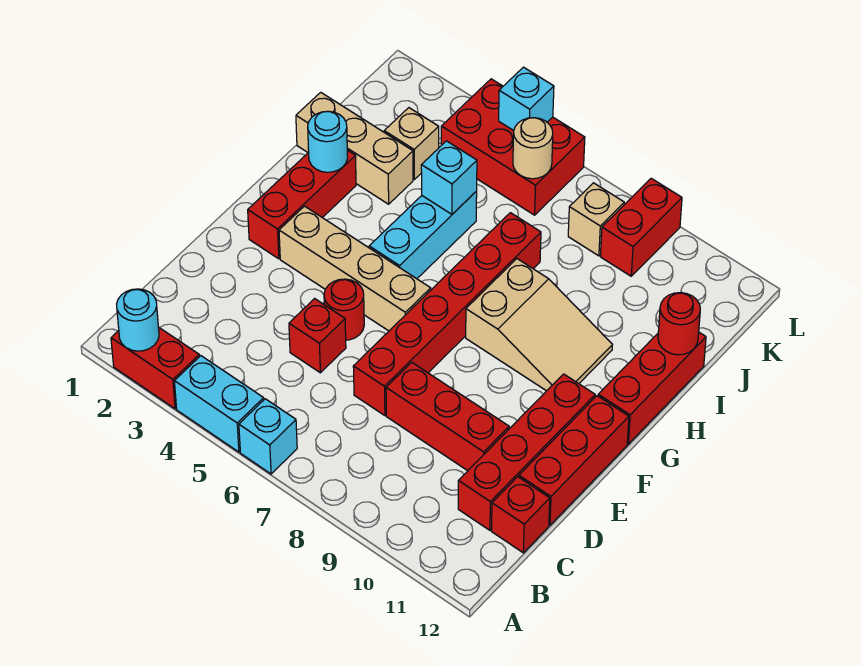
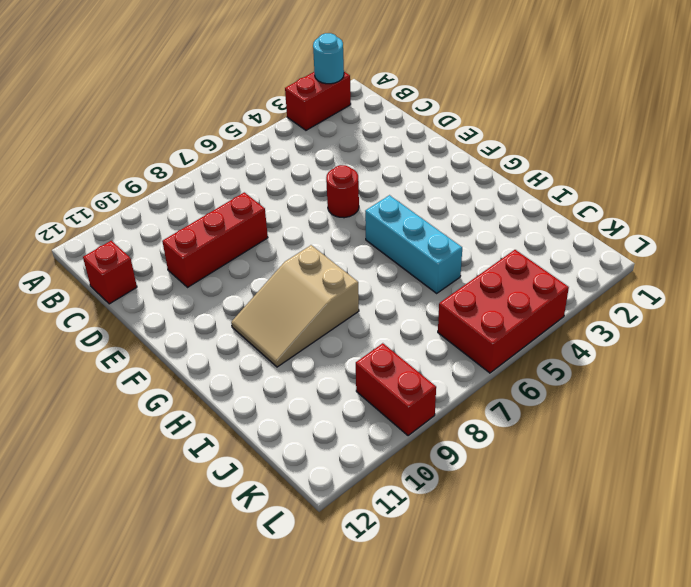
none -> cyan brick A4:A5 level 1
none -> cyan brick A6 level 1
none -> red brick C11:F11 level 1

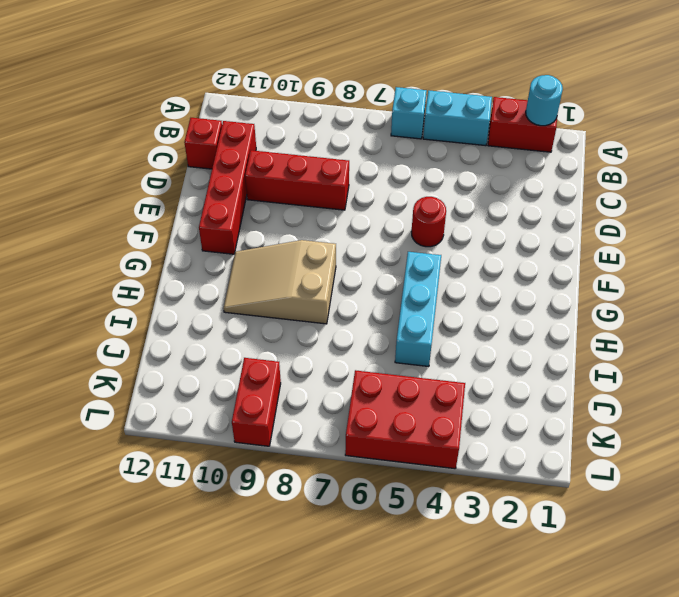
none -> red brick D5 level 1
none -> red brick D7:I7 level 1
none -> red brick D12:F12 level 1

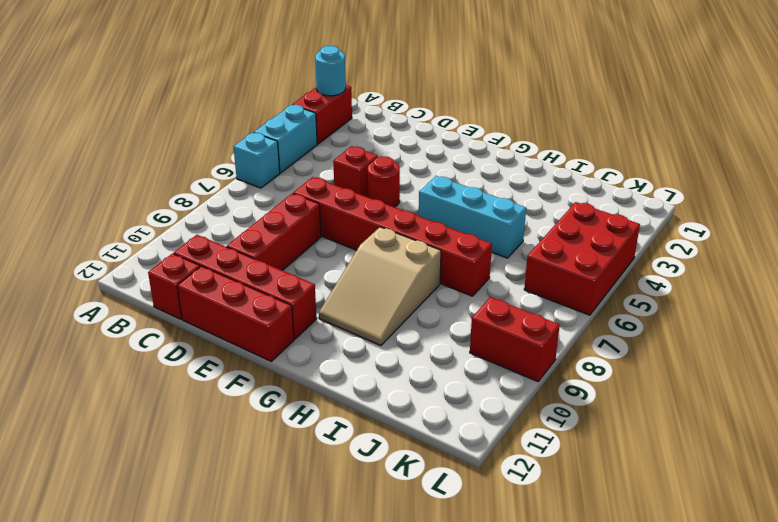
none -> red brick F2:H2 level 1
none -> tan brick F3:F6 level 1
none -> red brick G12:I12 level 1

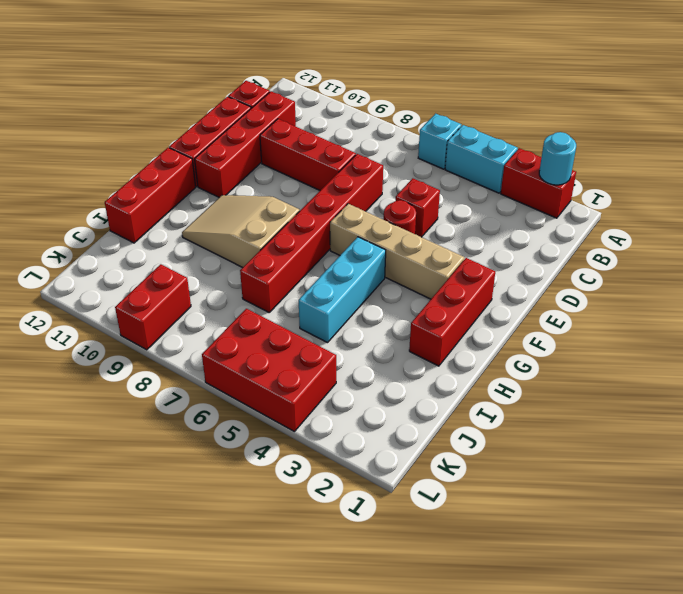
none -> tan brick I1:I3 level 1
none -> tan brick J3 level 1
none -> tan brick K8 level 1

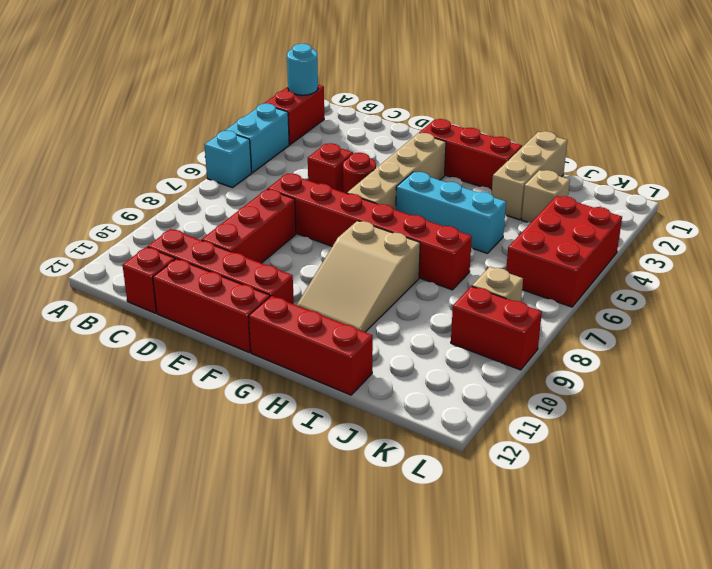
none -> cyan round brick H2 level 2
none -> cyan brick I5 level 2
none -> red round brick I12 level 2

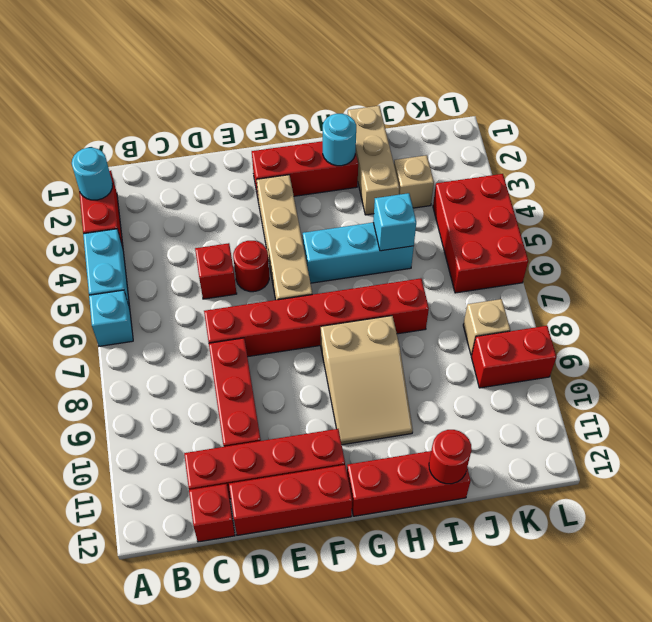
none -> tan round brick K6 level 2
none -> cyan brick L5 level 2

